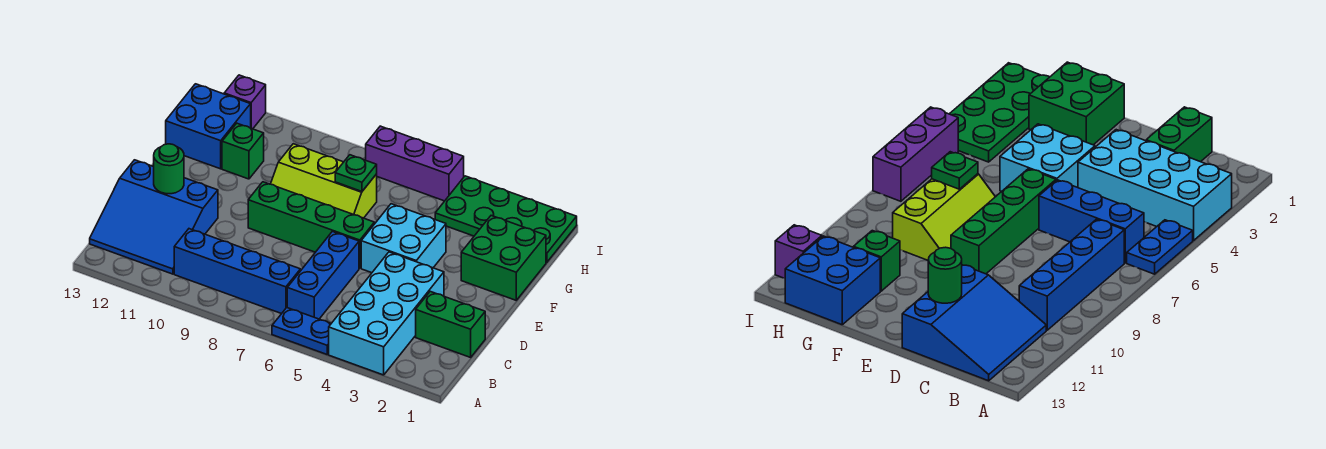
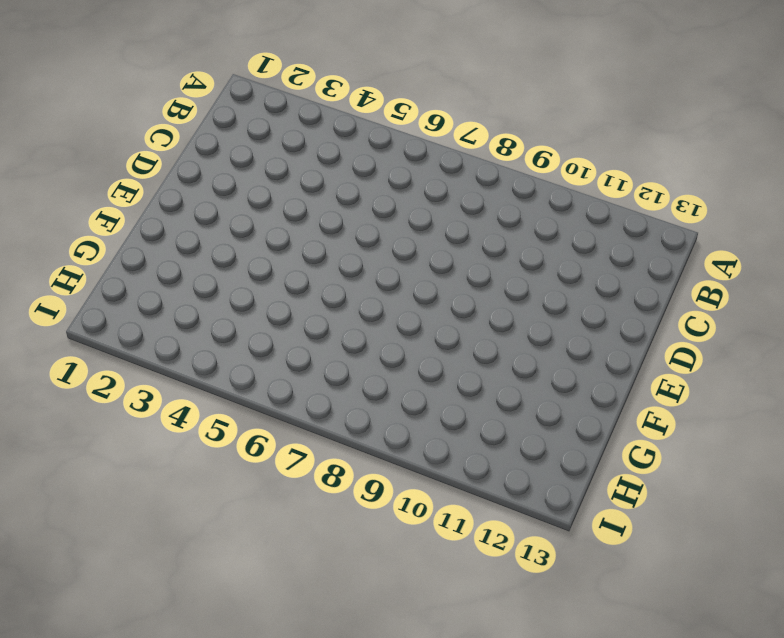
none -> cyan brick A3:D4 level 1
none -> blue plate A5:A6 level 1
none -> blue brick B6:D6 level 1

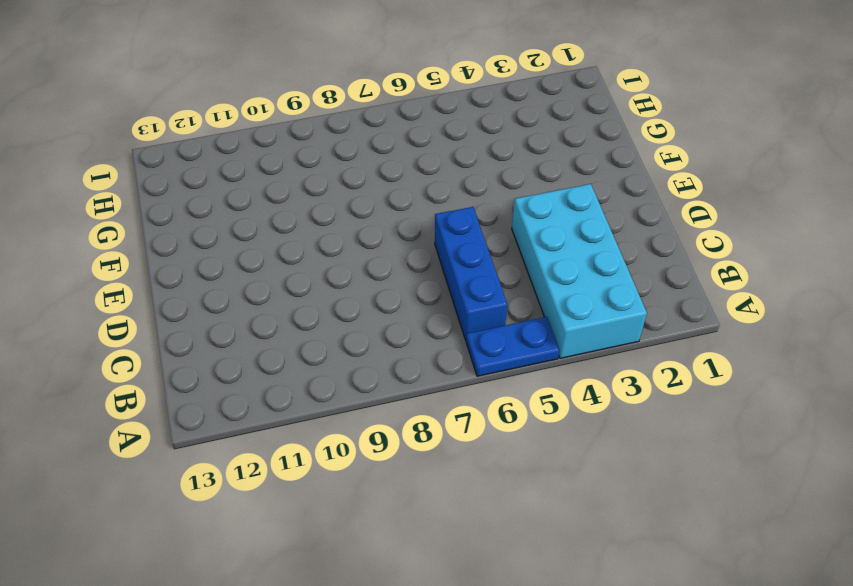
none -> blue brick B7:B10 level 1
none -> blue slope B11:D13 level 1 top D
none -> green brick C1:C2 level 1

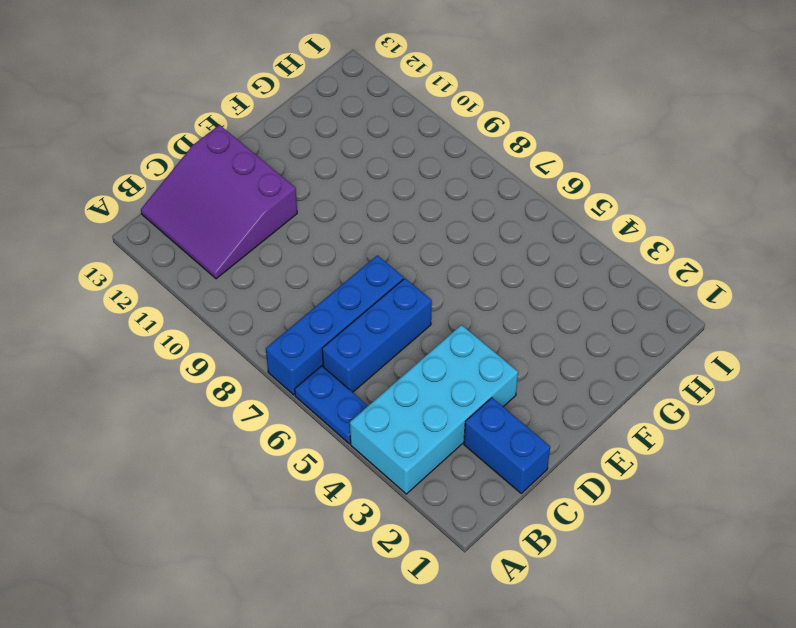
blue brick A7:D7 level 1 -> blue brick B7:B10 level 1
purple slope B11:D13 level 1 top D -> blue slope B11:D13 level 1 top D
blue brick C1:C2 level 1 -> green brick C1:C2 level 1
none -> cyan brick E4:F5 level 1
none -> green brick E6:E9 level 1
none -> green brick F1:G2 level 1

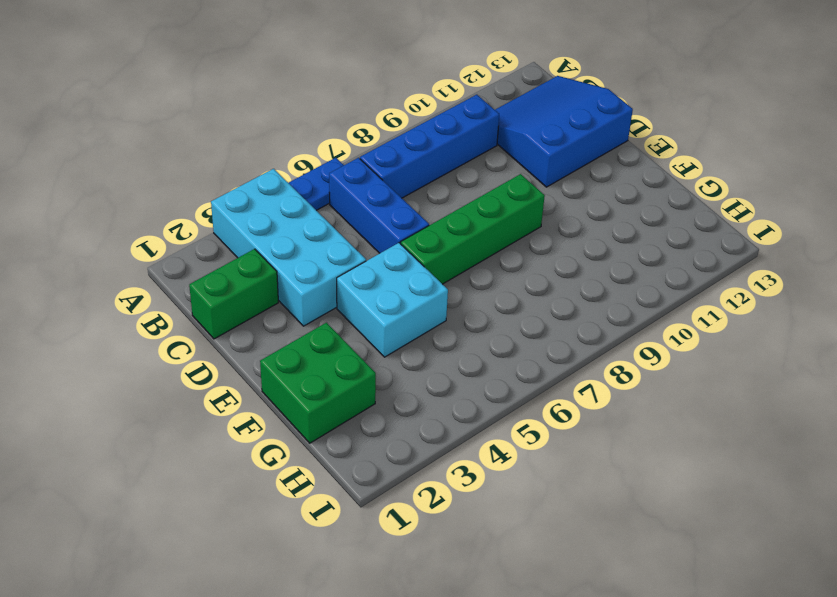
none -> lime slope F7:G9 level 1 top G
none -> green brick G11 level 1
none -> blue brick G12:H13 level 1

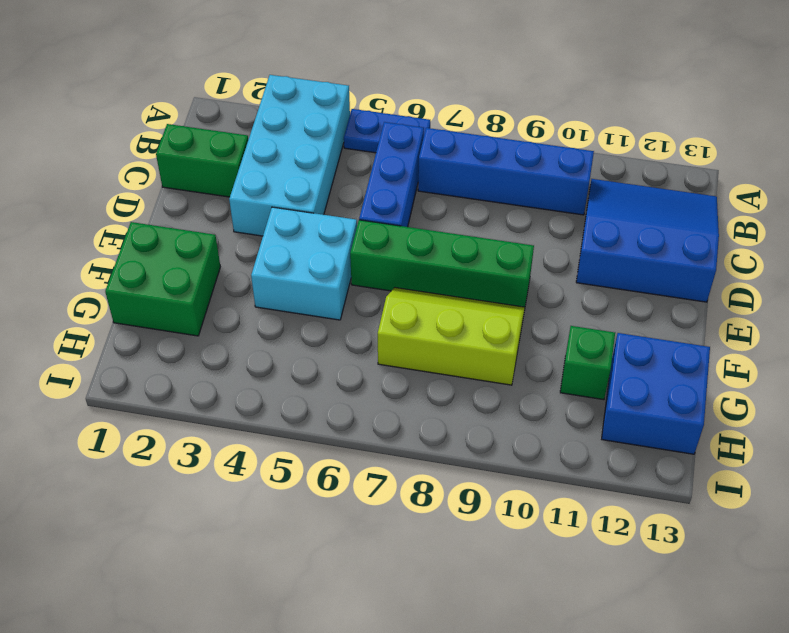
none -> green plate H1:I4 level 1
none -> purple brick I5:I7 level 1
none -> purple brick I12 level 1

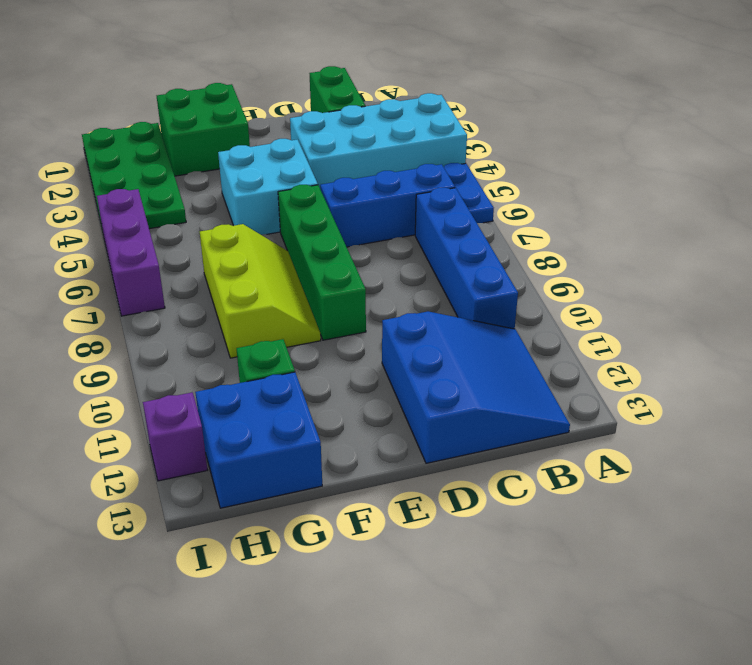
none -> green round brick D12 level 2
none -> green plate G7 level 2

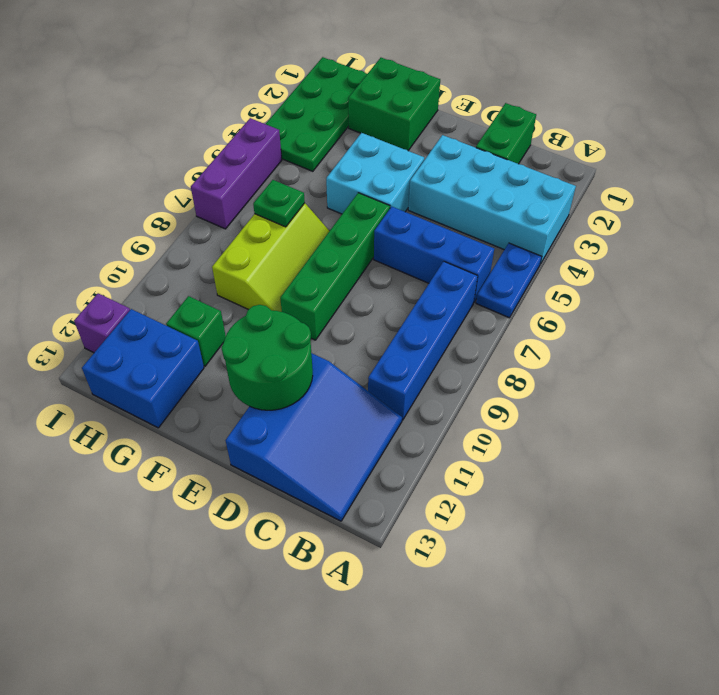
green round brick D11:E12 level 2 -> green round brick D12 level 2

